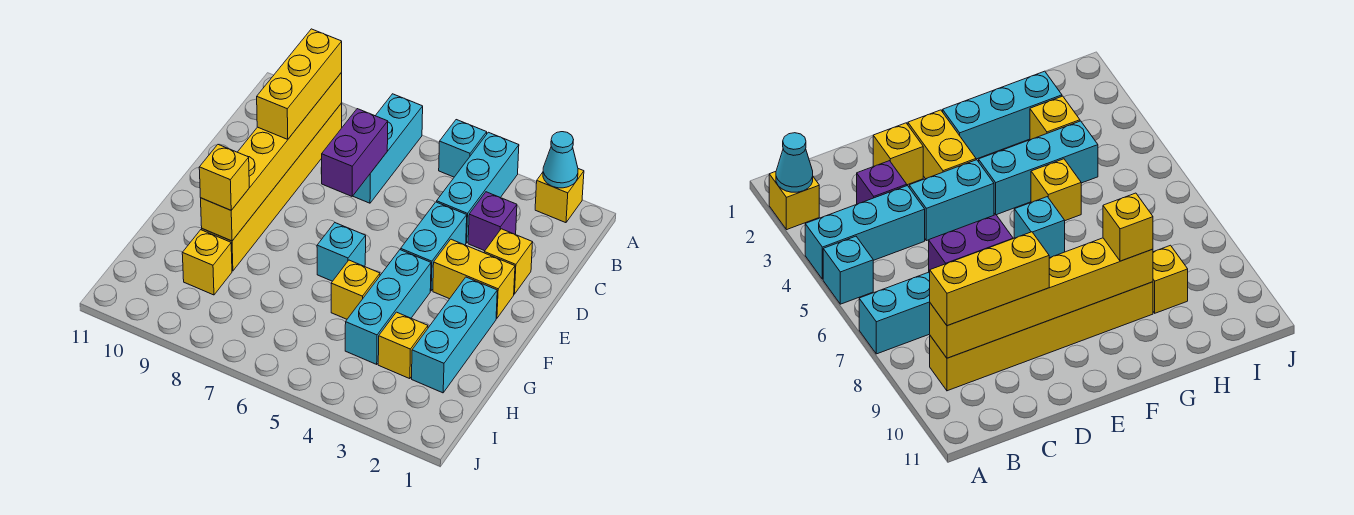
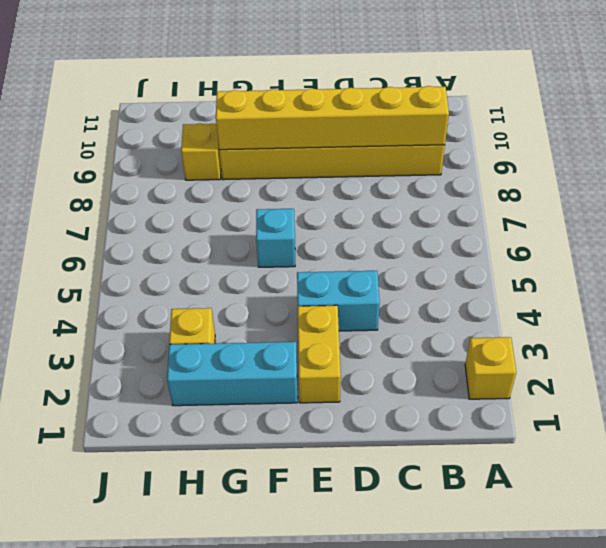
none -> cyan brick A4:C4 level 1
none -> cyan brick A5 level 1
none -> cyan brick A7:C7 level 1

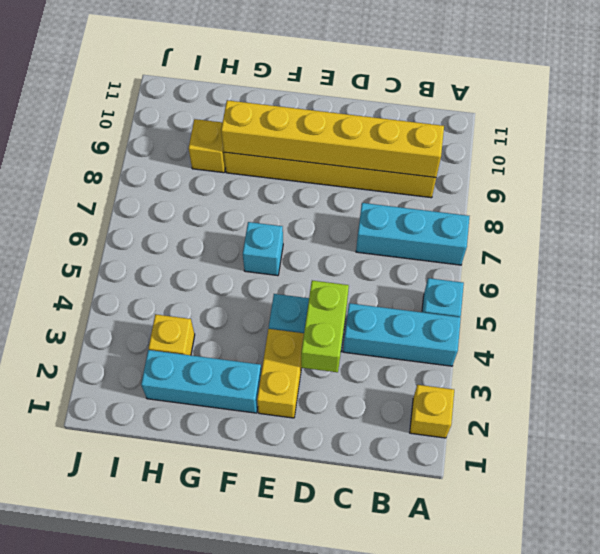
lime brick D3:D4 level 2 -> none
none -> purple brick C3 level 1
none -> yellow brick D2 level 1
none -> cyan brick F4:H4 level 1

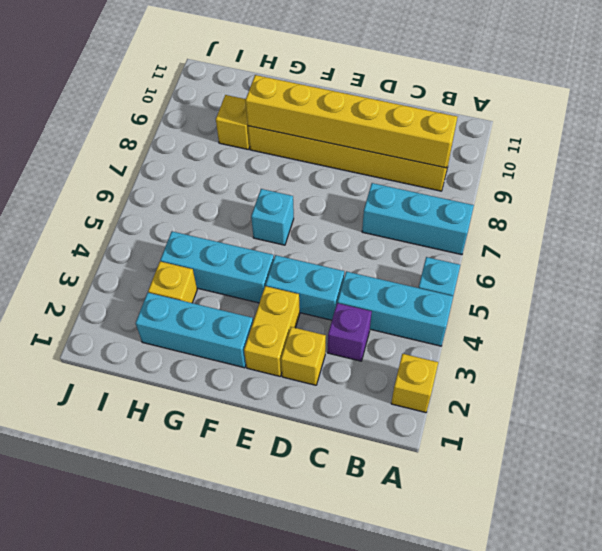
none -> yellow brick G5 level 1
none -> cyan cone A2 level 2
none -> purple brick C7:D7 level 2

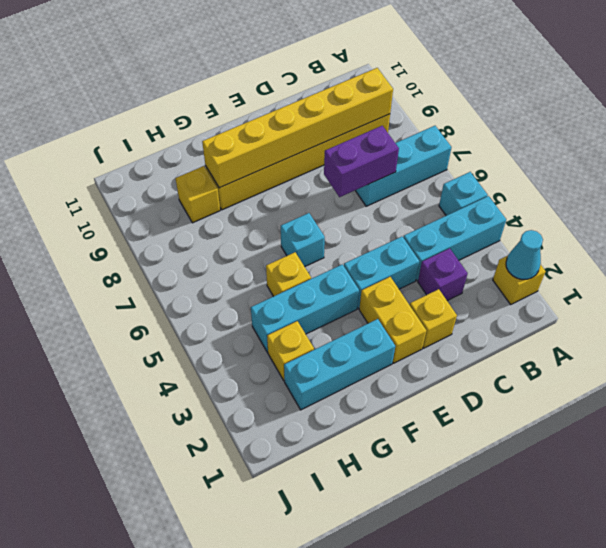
none -> yellow brick B9:D9 level 3
none -> yellow brick G9 level 3

